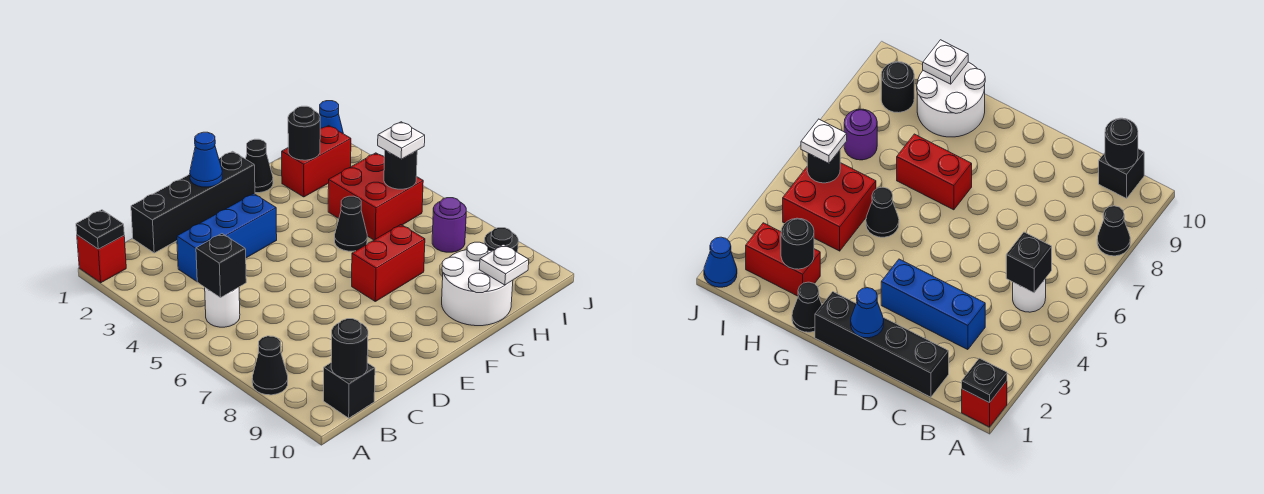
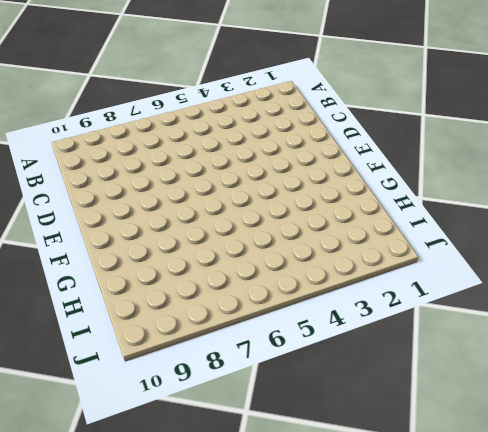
none -> red brick A1 level 1
none -> black cone A8 level 1
none -> white round brick B5 level 1

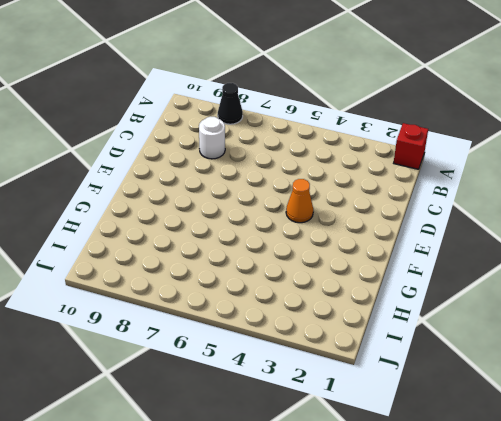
white round brick C8 level 1 -> white round brick B5 level 1
orange cone E4 level 1 -> none
none -> black brick B10 level 1
none -> black brick C1:F1 level 1
none -> blue brick C3:E3 level 1

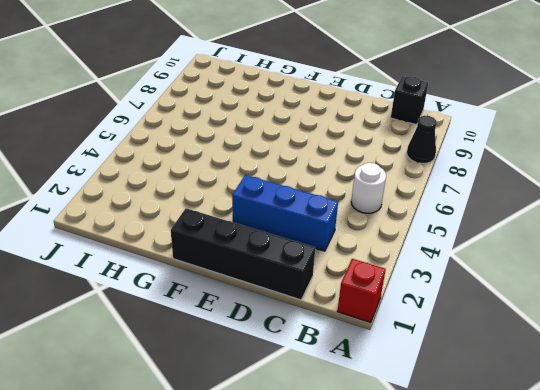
none -> red brick F7:G7 level 1
none -> black cone G1 level 1
none -> black cone G5 level 1

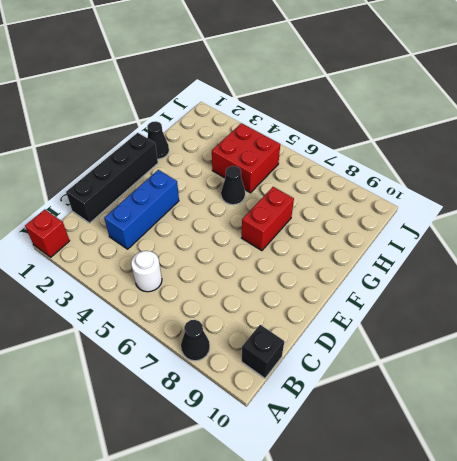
none -> white round brick G9:H10 level 1
none -> red brick H2:I2 level 1
none -> purple round brick I7 level 1

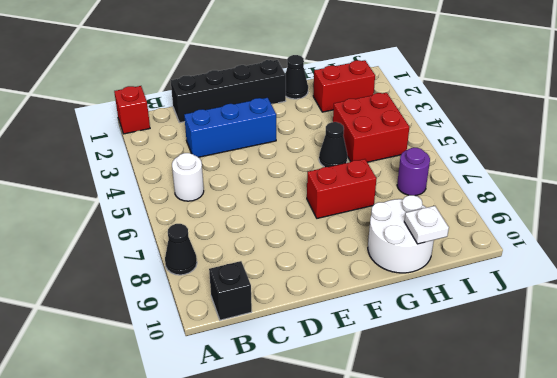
none -> black round brick I9 level 1
none -> blue cone J1 level 1
none -> black plate A1 level 2

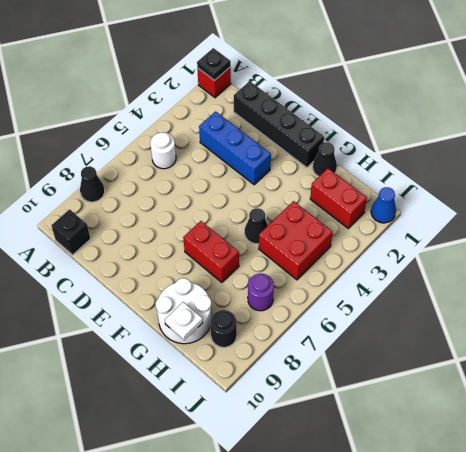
none -> black brick B5 level 2
none -> black round brick B10 level 2
none -> blue cone E1 level 2

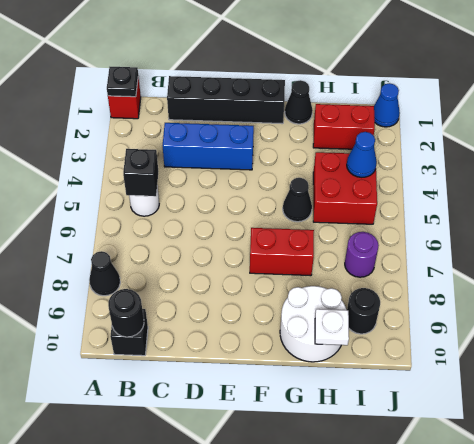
blue cone I4 level 2 -> blue cone E1 level 2
none -> black round brick H2 level 2
none -> black round brick I5 level 2
none -> white plate I5 level 3

